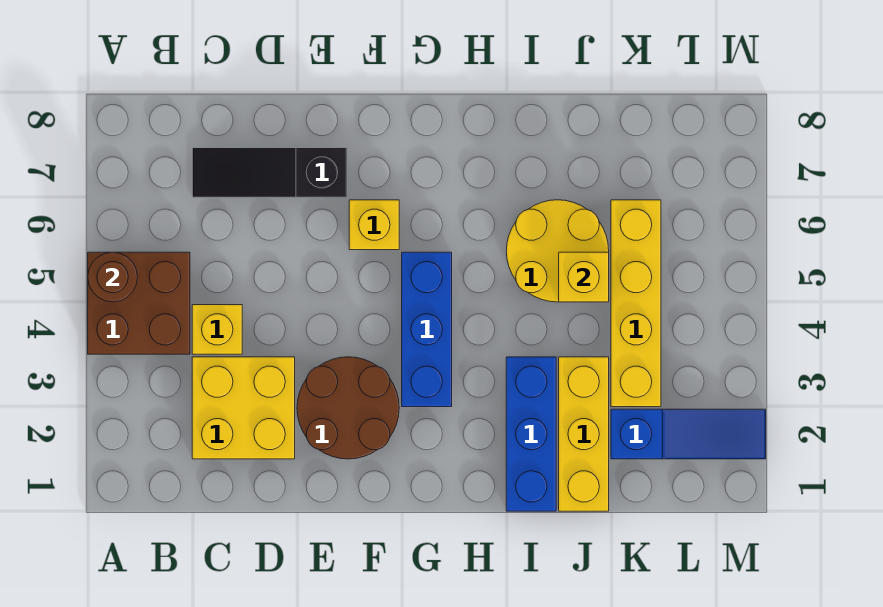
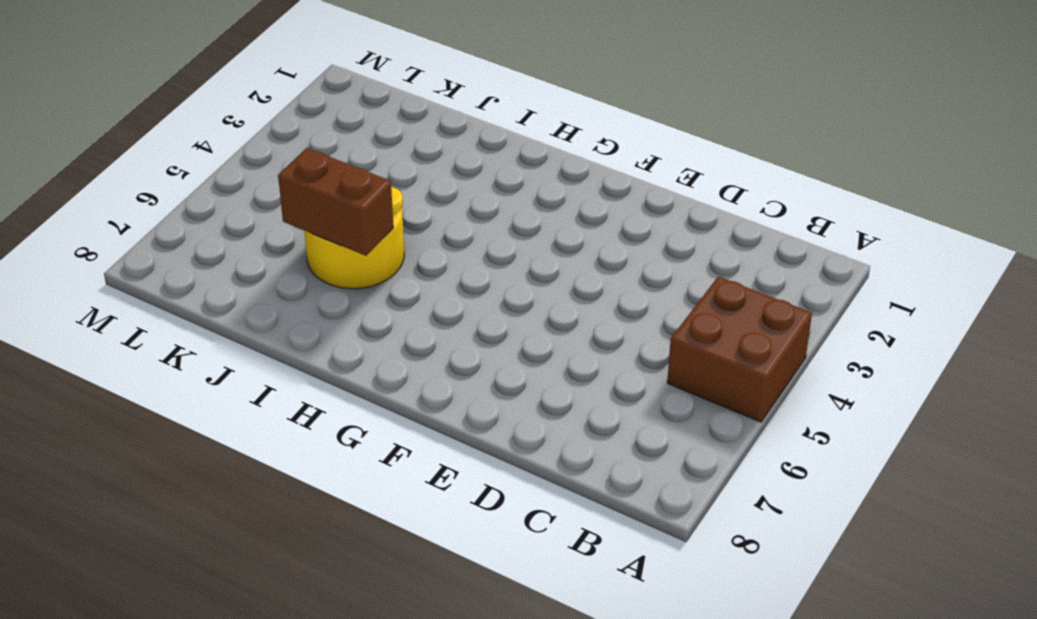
brown brick I6:J6 level 2 -> none
none -> yellow brick C2:D3 level 1
none -> yellow brick C4 level 1
none -> black slope C7:E7 level 1 top E

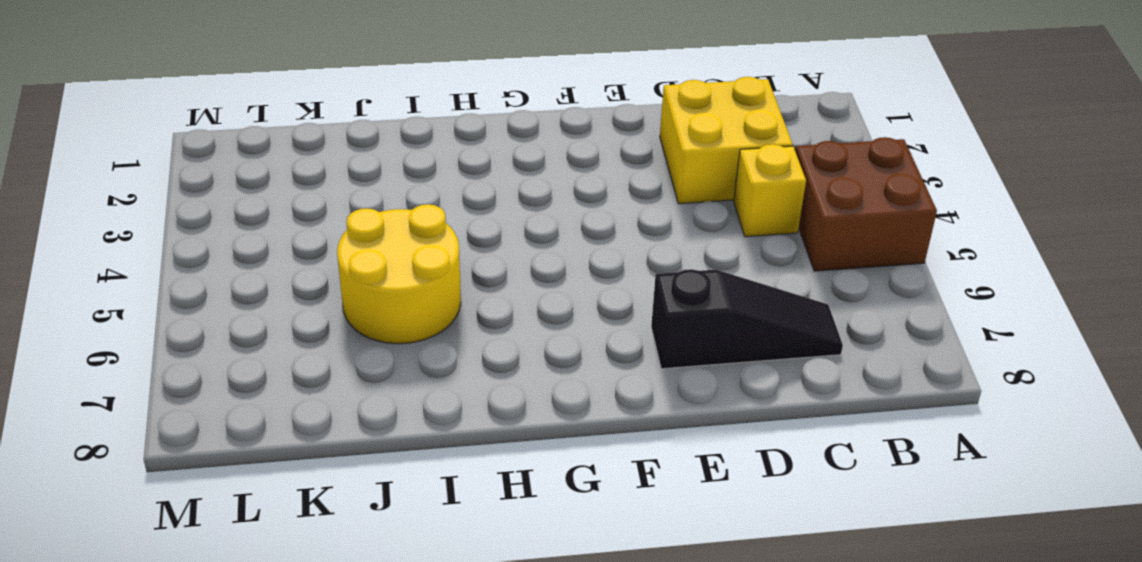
none -> brown round brick E2:F3 level 1
none -> yellow brick F6 level 1
none -> blue brick G3:G5 level 1

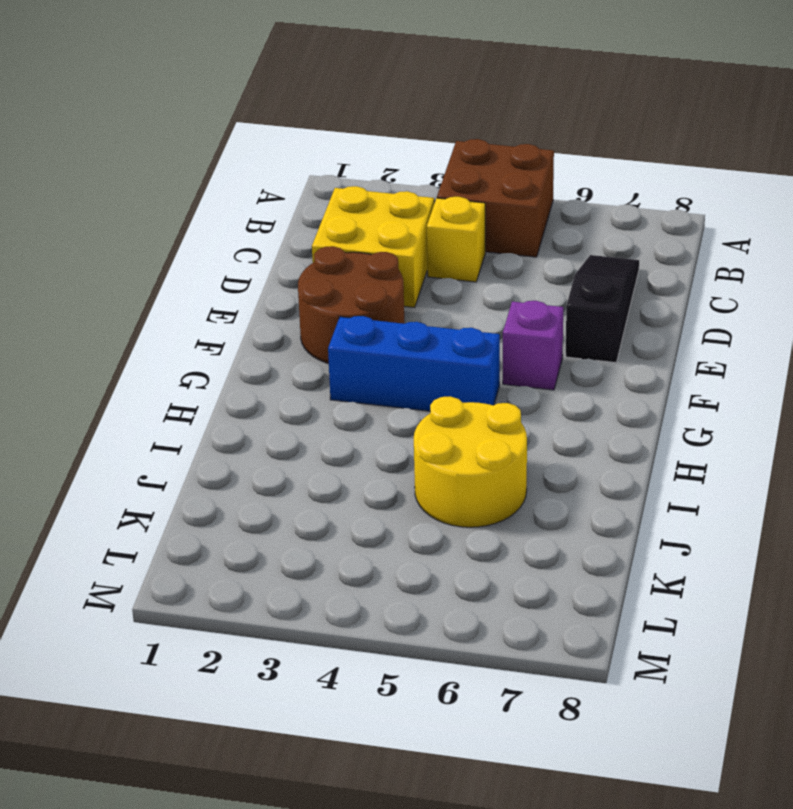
purple brick F6 level 1 -> yellow brick F6 level 1
none -> blue brick I1:I3 level 1
none -> yellow brick J1:J3 level 1
none -> blue slope K2:M2 level 1 top K

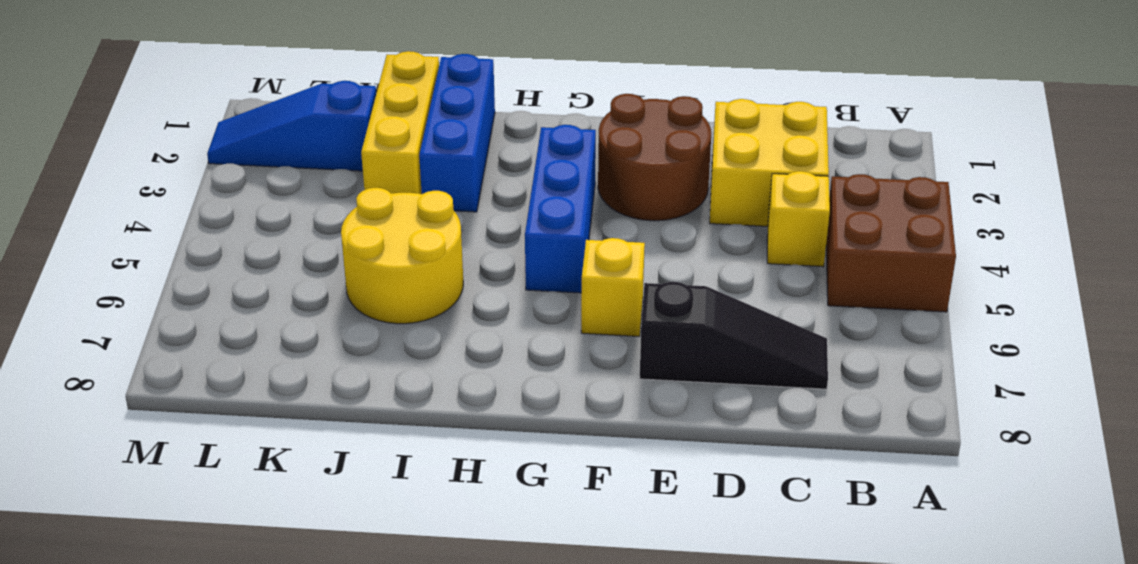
none -> yellow brick K3:K6 level 1
none -> brown round brick A5 level 2
none -> yellow brick J5 level 2

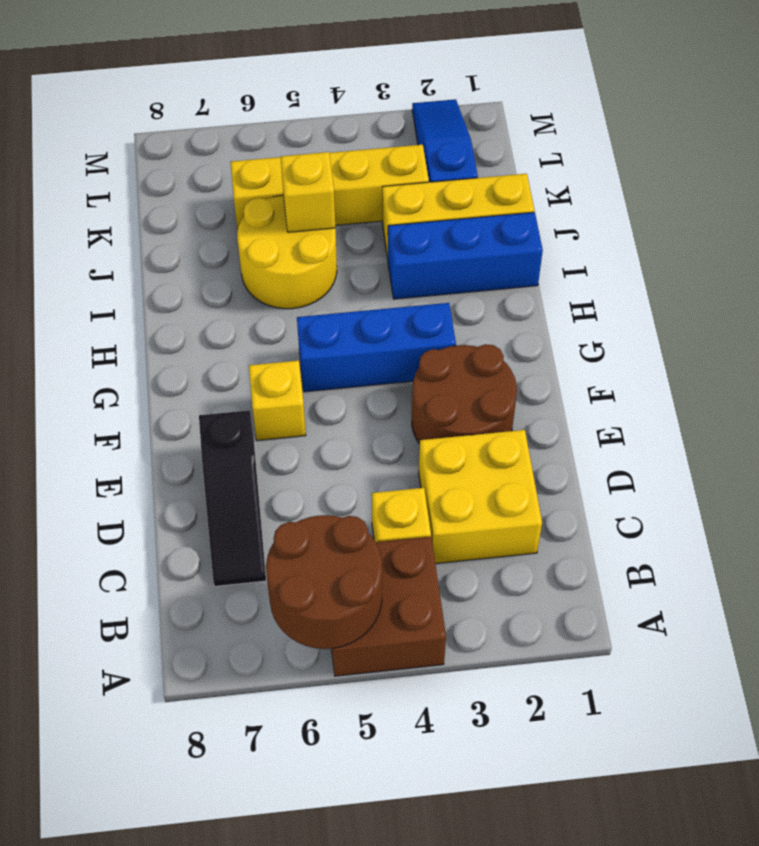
brown round brick A5:B6 level 2 -> brown round brick A5 level 2

